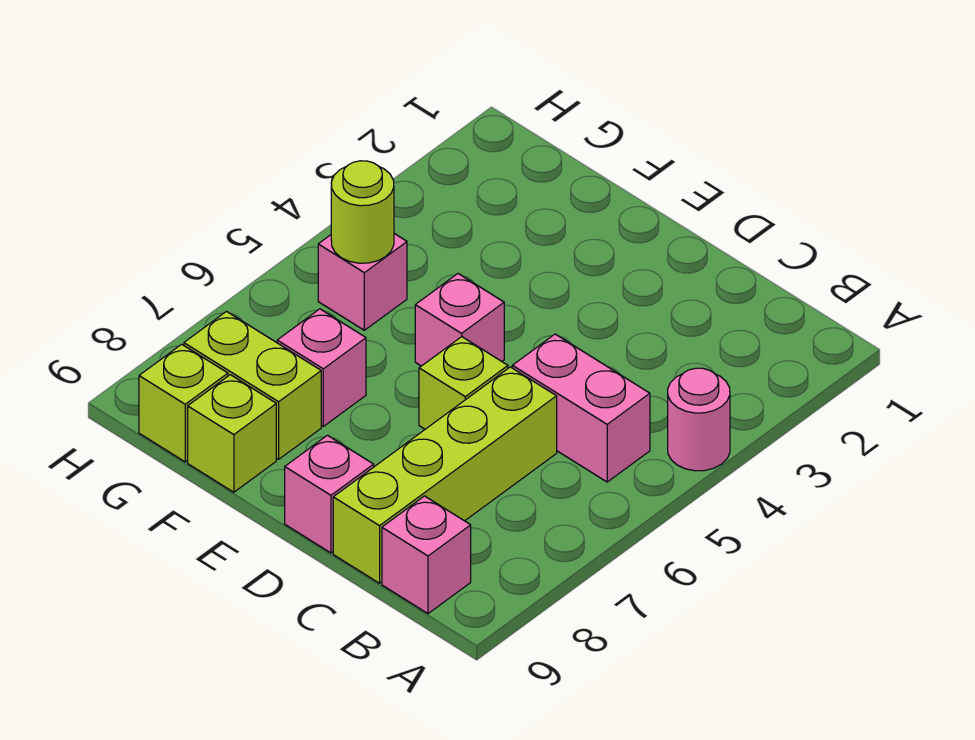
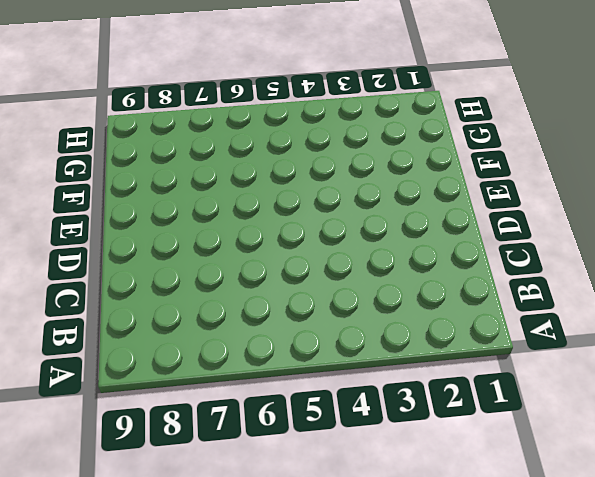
none -> pink round brick A4 level 1
none -> pink brick B5:C5 level 1
none -> pink brick B9 level 1

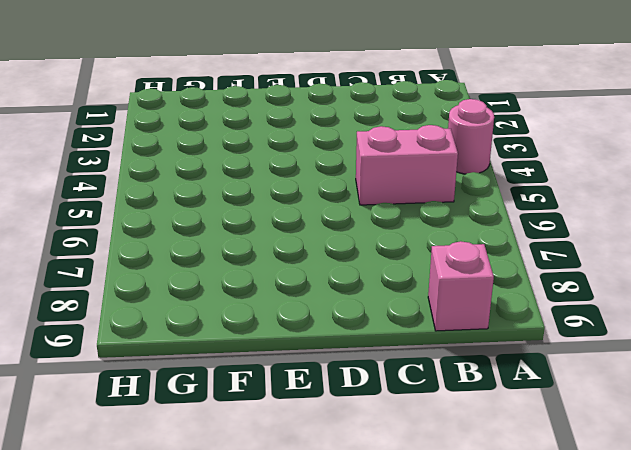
none -> lime brick C6:C9 level 1
none -> lime brick D6 level 1
none -> pink brick D9 level 1

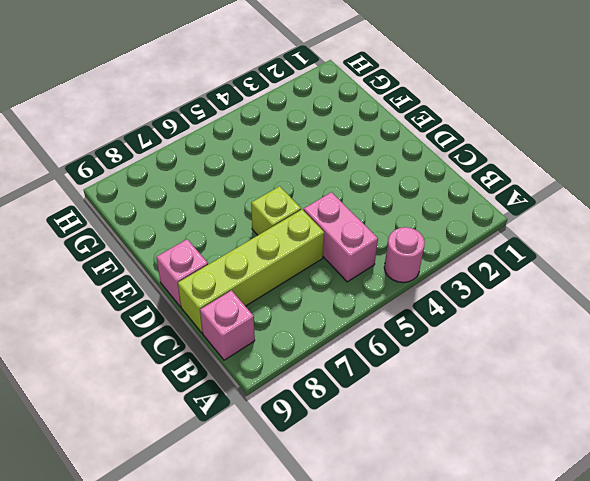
none -> pink brick E5 level 1
none -> pink brick F7 level 1
none -> lime brick F8:G8 level 1

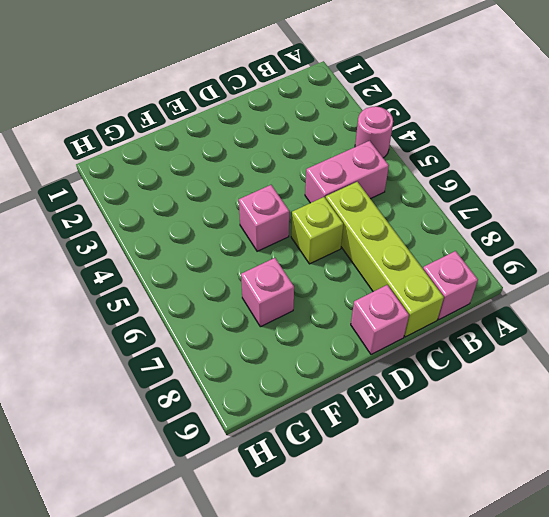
none -> lime brick F8:G8 level 1
none -> lime brick F9 level 1
none -> pink brick G5 level 1

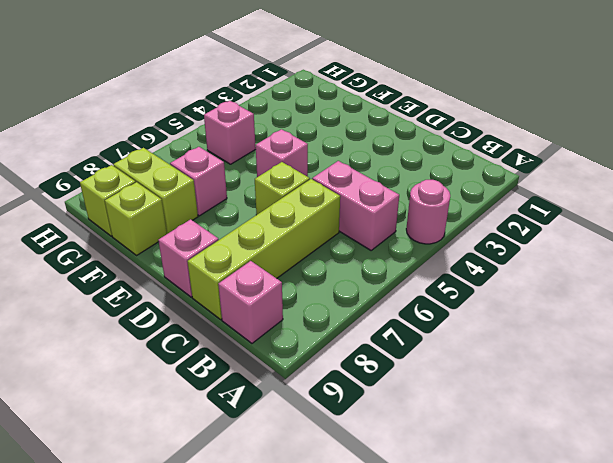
none -> lime round brick G5 level 2

